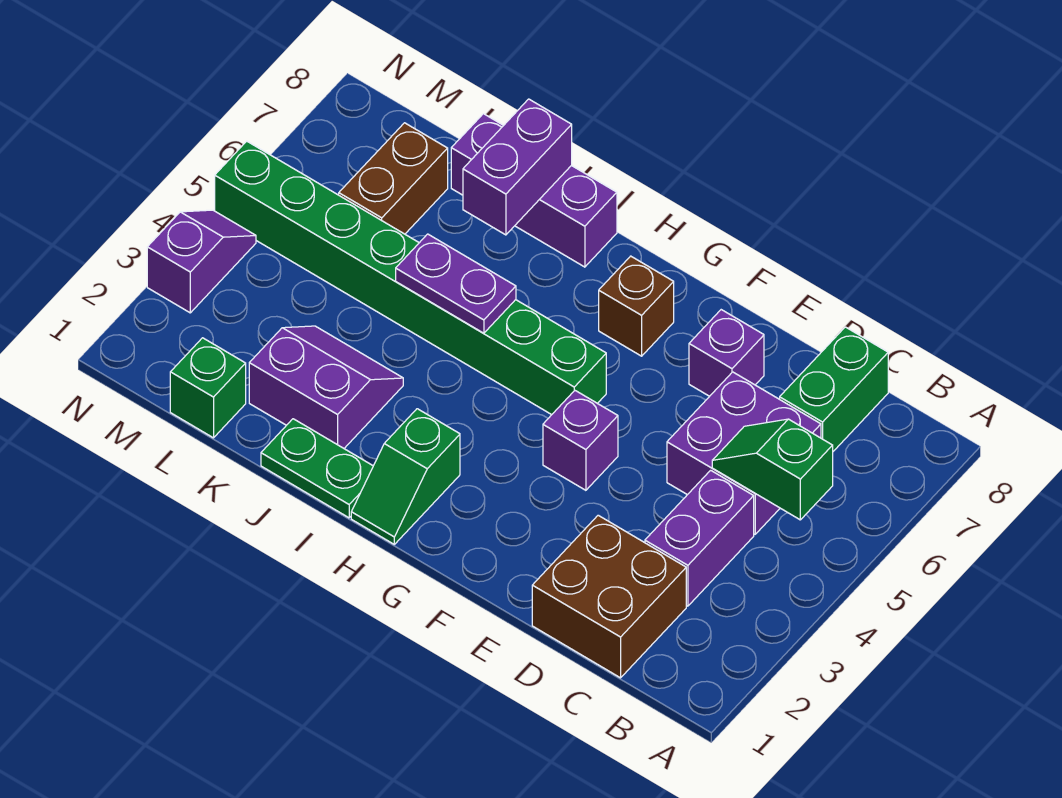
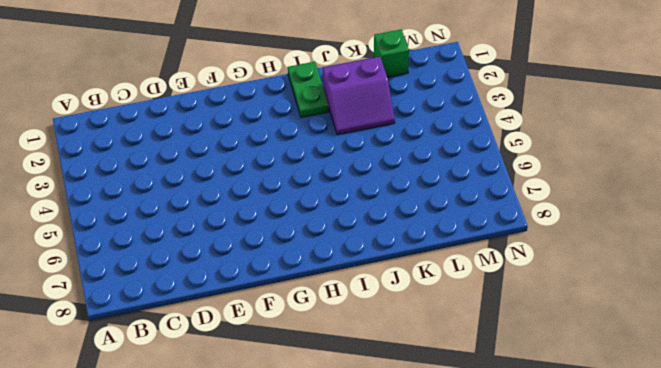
green plate I1:I2 level 1 -> green plate I1:J1 level 1
none -> brown brick C1:D2 level 1
none -> purple brick C3:C4 level 1
none -> purple brick C5:D6 level 1

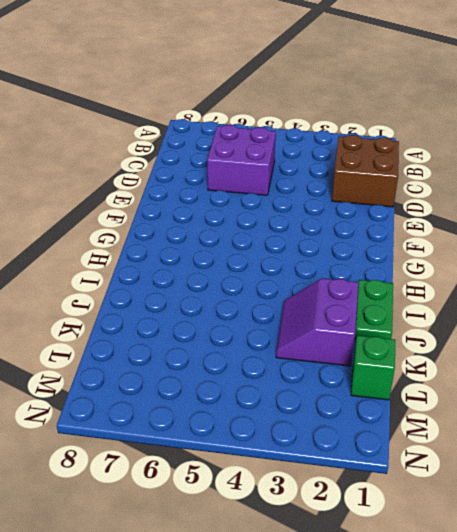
none -> purple brick C3:C4 level 1
none -> green brick C7:C8 level 1
none -> purple brick E7 level 1

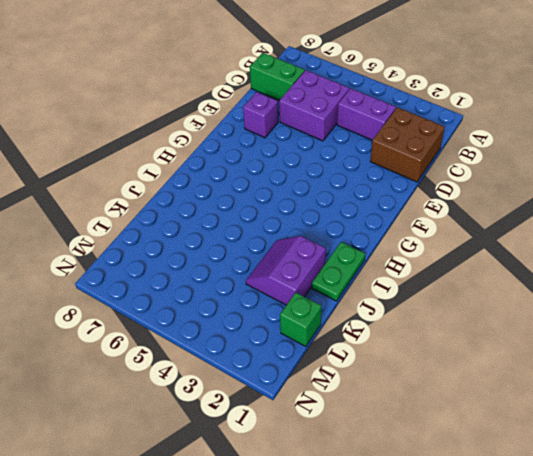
none -> purple brick F4 level 1
none -> green brick G5:N5 level 1
none -> brown brick G7 level 1

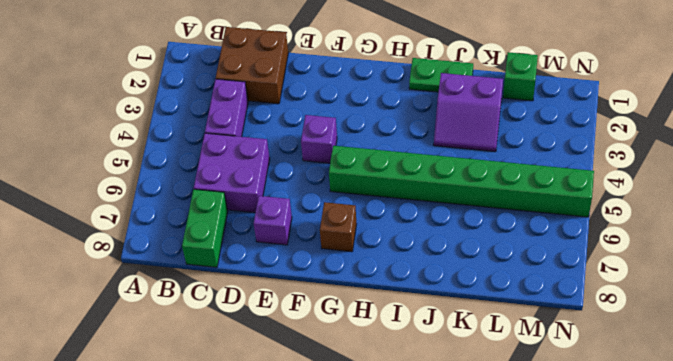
none -> green slope H1:H2 level 1 top 2
none -> purple brick I8:K8 level 1
none -> brown brick L6:L7 level 1

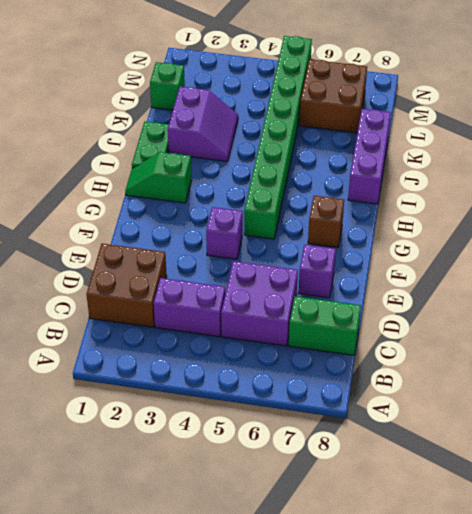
brown brick L6:M7 level 1 -> brown brick L6:L7 level 1
none -> purple slope N3:N4 level 1 top 3
none -> green slope B5:C5 level 2 top B
none -> purple plate I5:J5 level 2

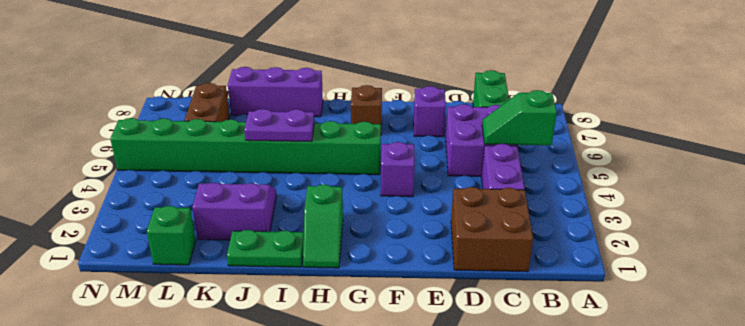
none -> purple slope N3:N4 level 1 top 3
none -> purple brick J7:J8 level 2

